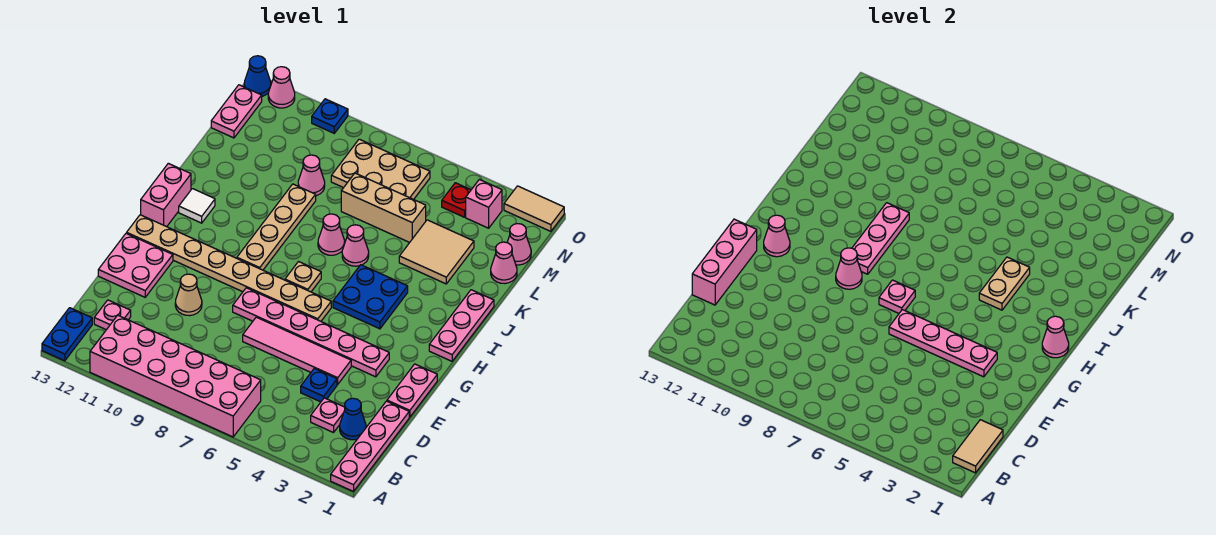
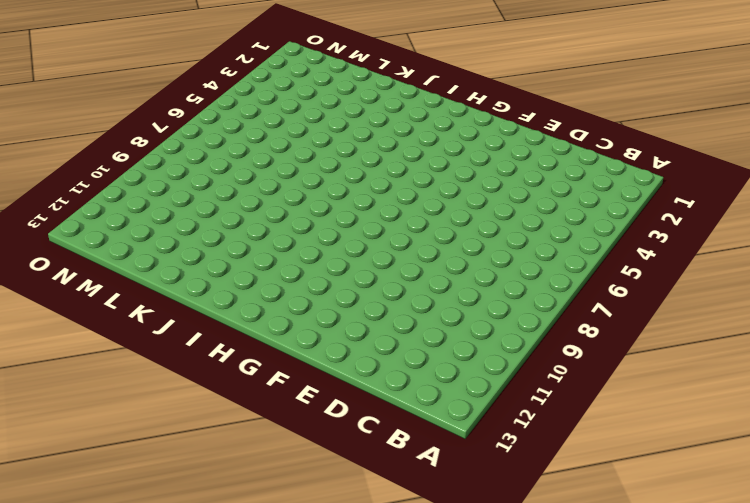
none -> pink plate A1:D1 level 1
none -> pink brick A6:B11 level 1
none -> blue plate A13:B13 level 1
none -> blue cone C2 level 1

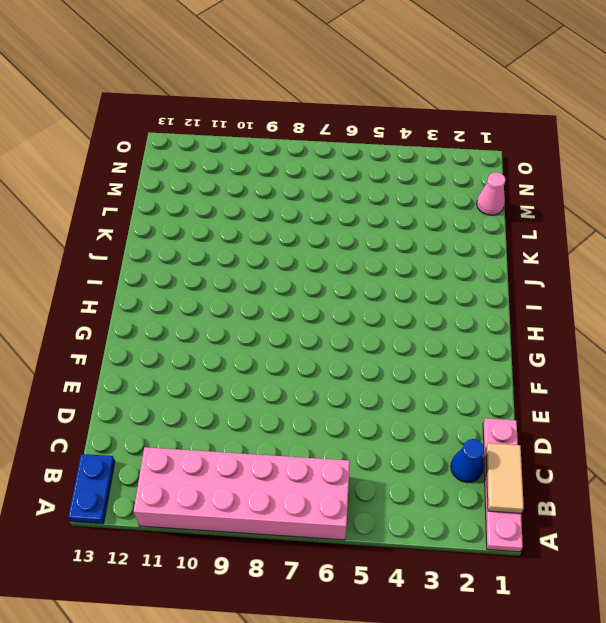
none -> pink plate C3 level 1
none -> pink plate C12 level 1
none -> blue plate D4 level 1
none -> pink plate E1:F1 level 1

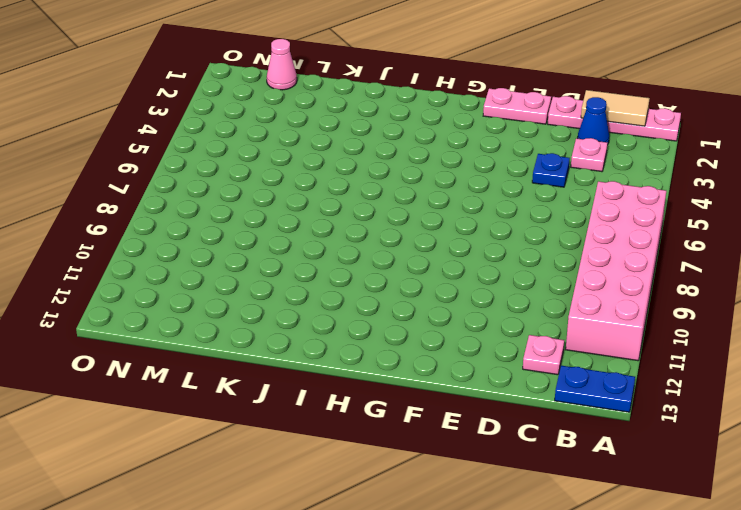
none -> pink tile E4:E7 level 1
none -> tan cone E10 level 1
none -> pink plate E12:F13 level 1
none -> pink plate F3:F8 level 1

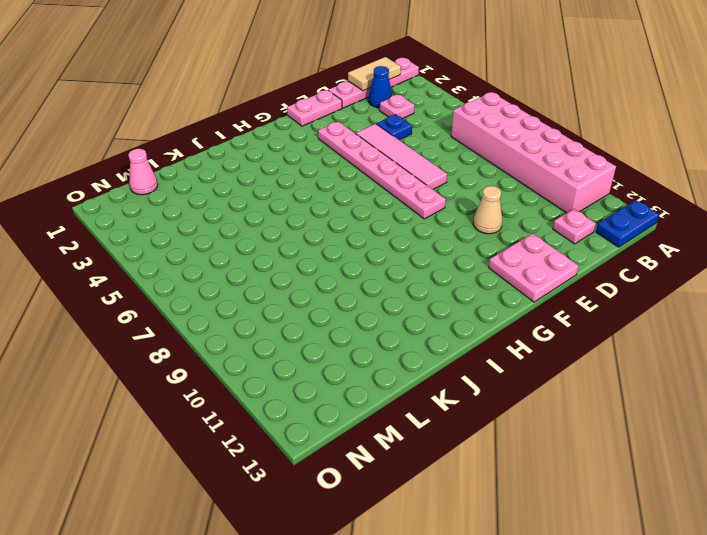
none -> tan plate G6:G13 level 1
none -> pink plate H1:J1 level 1
none -> blue plate H4:I5 level 1
none -> tan plate H7 level 1

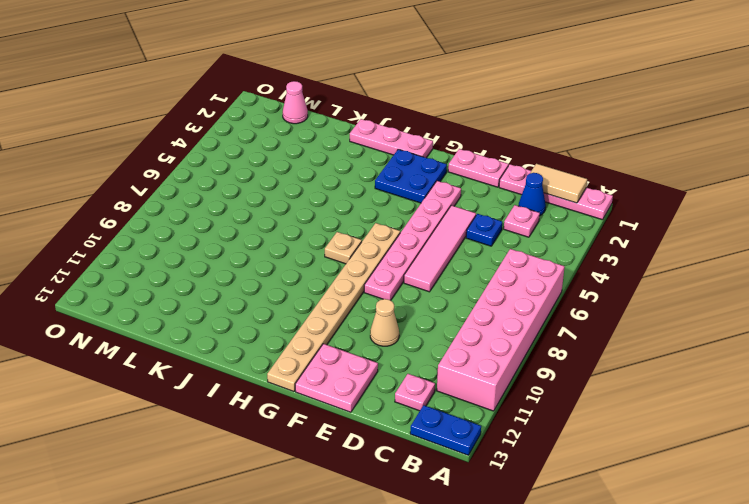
blue plate G2:H3 level 1 -> blue plate H4:I5 level 1
none -> tan plate H9:K9 level 1
none -> pink brick H13:I13 level 1
none -> white tile I12 level 1
none -> pink cone J6 level 1

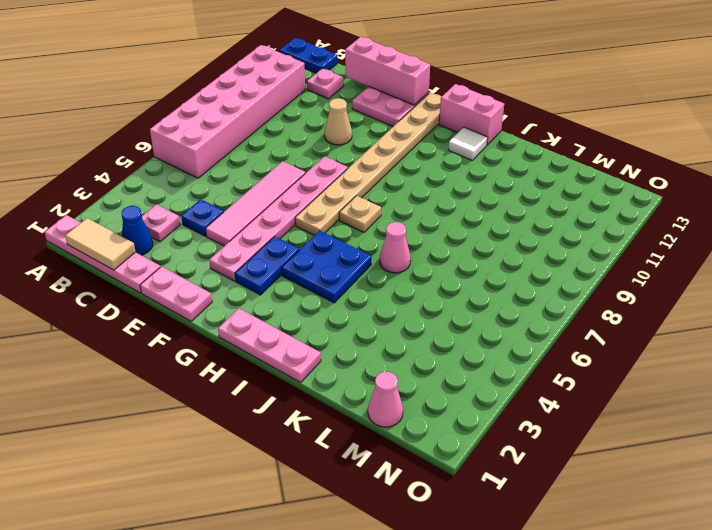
blue plate G3:G4 level 1 -> none
none -> tan plate H9:K9 level 1
none -> pink cone J7 level 1
none -> tan tile K3:L4 level 1
none -> pink cone L1 level 1

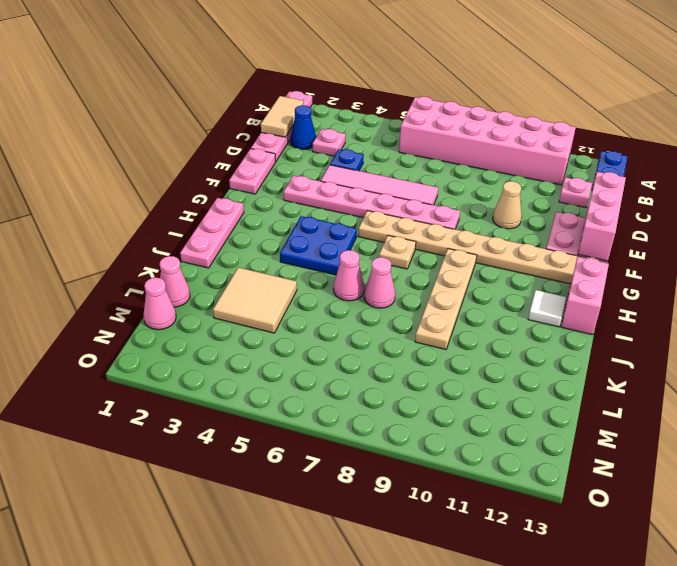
none -> tan brick L5:L7 level 1
none -> pink cone L9 level 1
none -> tan plate M6:N8 level 1
none -> pink plate M13:N13 level 1

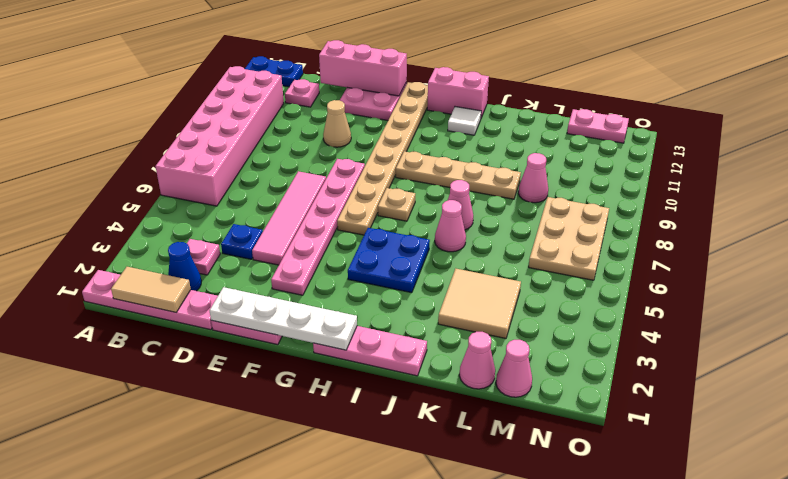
white plate E1:H1 level 2 -> pink cone H1 level 2
none -> tan brick L5:L7 level 1
none -> pink brick N3 level 1
none -> red plate N4 level 1
none -> tan tile O1:O2 level 1

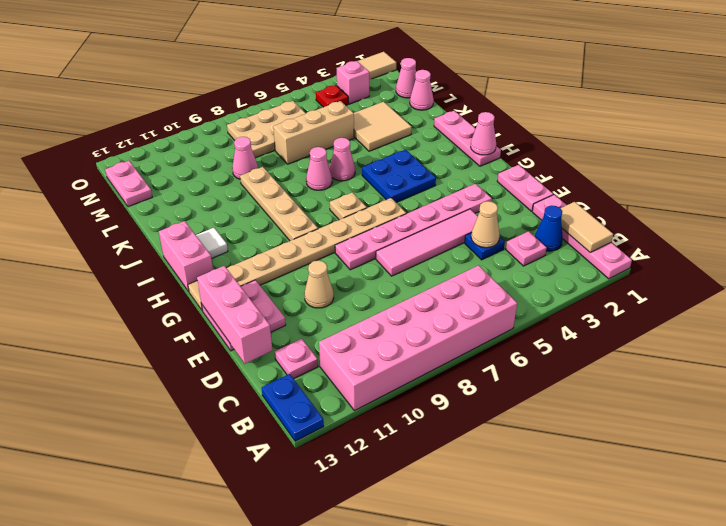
tan cone D4 level 2 -> none
none -> blue plate O10 level 1
none -> pink cone O12 level 1
none -> blue cone O13 level 1
none -> pink plate F3:F6 level 2

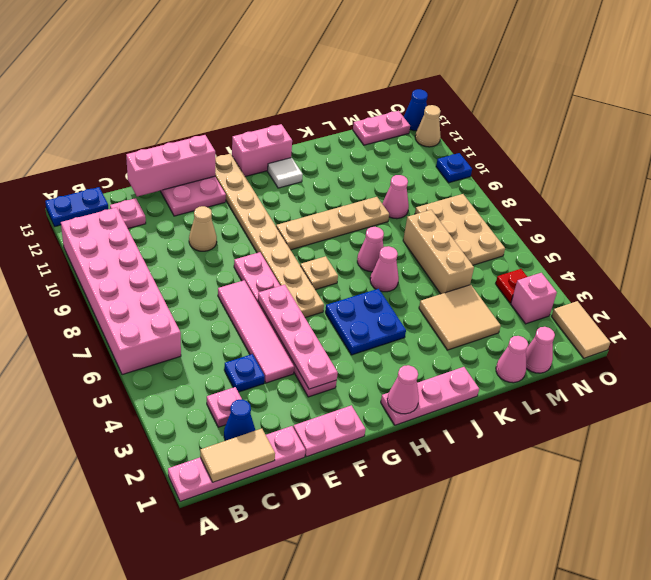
tan cone O12 level 1 -> pink cone O12 level 1
none -> pink plate G7 level 2
none -> pink cone G9 level 2
none -> pink cone G12 level 2
none -> pink plate H9:J9 level 2

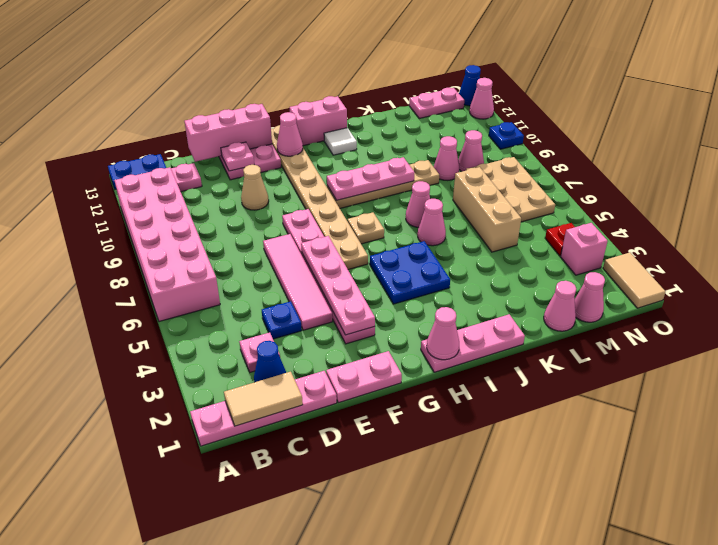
pink plate E12 level 2 -> pink plate G7 level 2
pink cone M9 level 1 -> pink cone G9 level 2
none -> tan tile K3:L4 level 1
none -> tan plate I4:J4 level 2

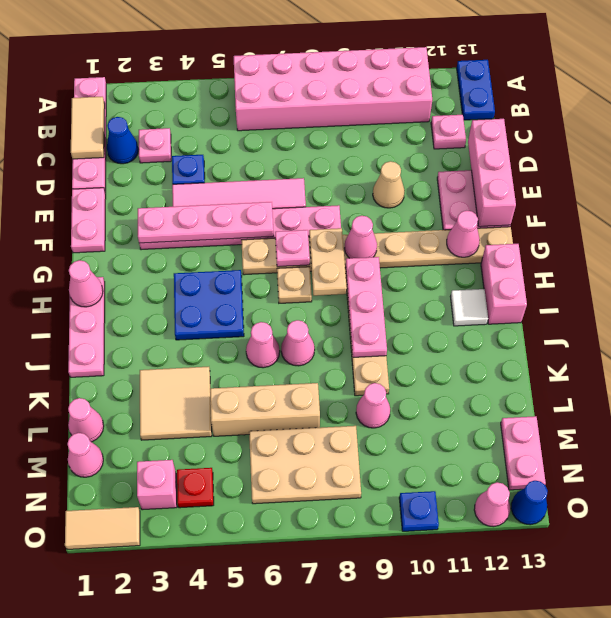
tan plate G8:H8 level 2 -> tan plate I4:J4 level 2

